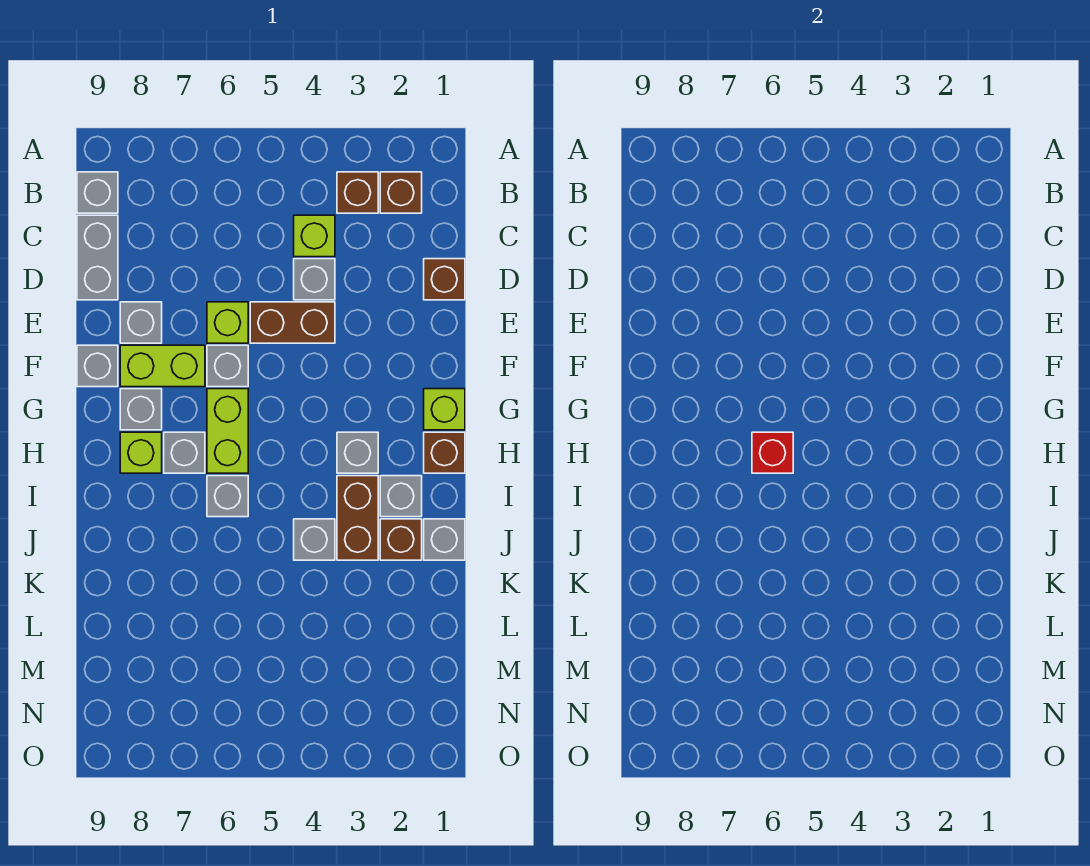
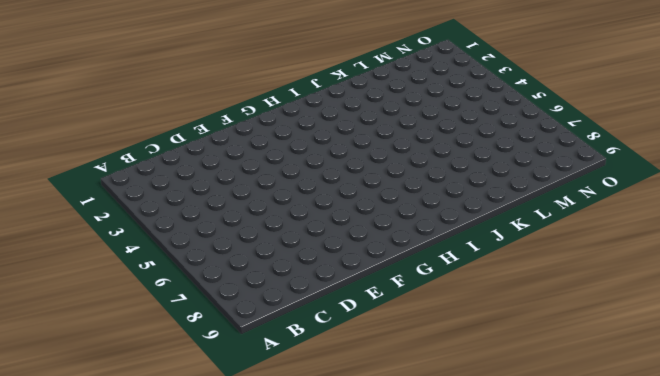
none -> brown brick B2 level 1
none -> brown brick B3 level 1
none -> grey brick B9 level 1

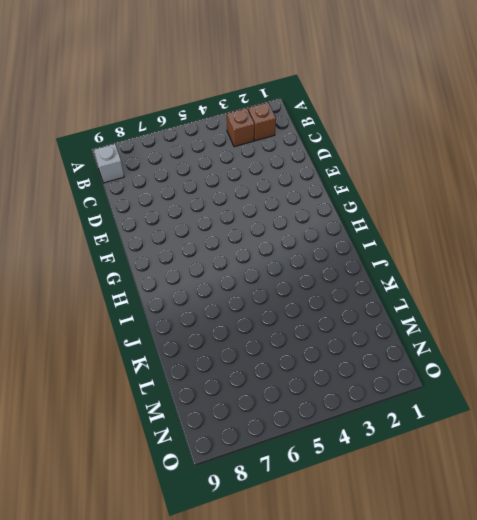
none -> lime brick C4 level 1
none -> grey brick C9:D9 level 1
none -> brown brick D1 level 1

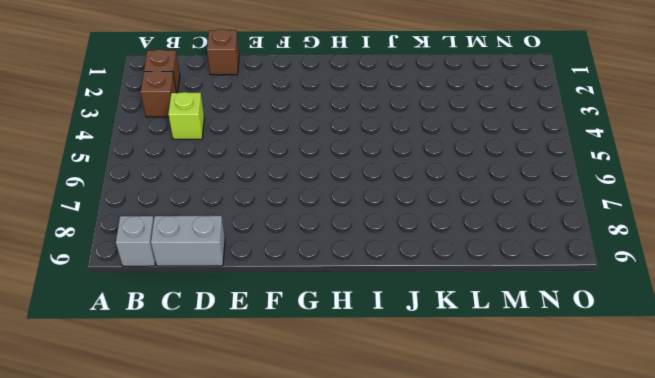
none -> grey brick D4 level 1
none -> brown brick E4:E5 level 1
none -> lime brick E6 level 1

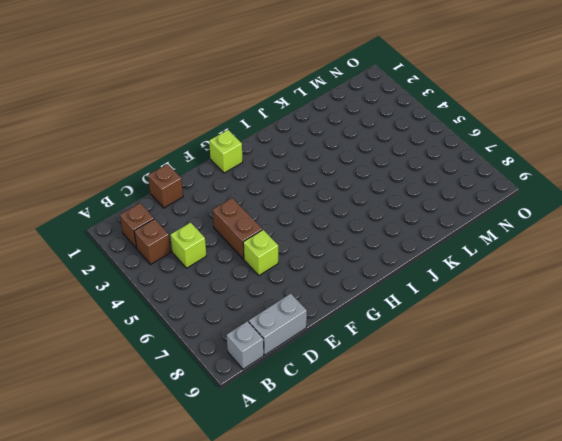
none -> grey brick D4 level 1
none -> grey brick E8 level 1
none -> grey brick F6 level 1

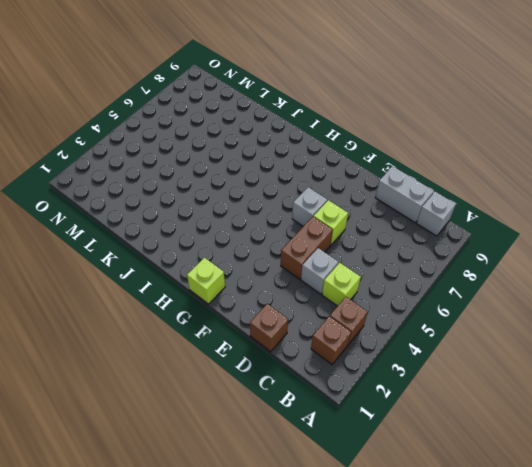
none -> grey brick E8 level 1
none -> lime brick F7:F8 level 1
none -> grey brick F9 level 1

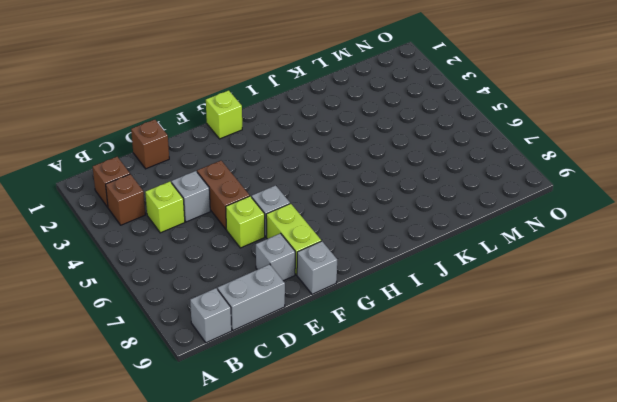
none -> lime brick G6:H6 level 1
none -> grey brick G8 level 1
none -> brown brick H1 level 1

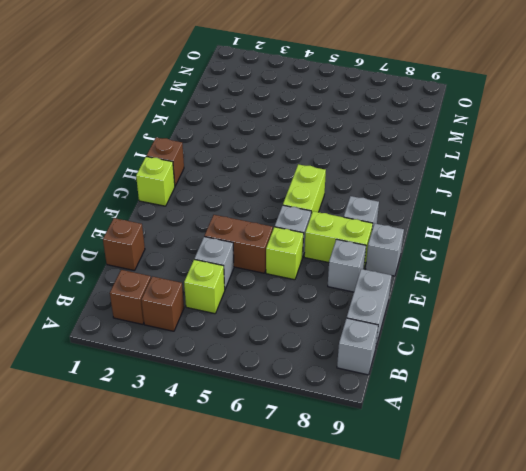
none -> grey brick H3 level 1
none -> grey brick H7 level 1
none -> lime brick H8 level 1

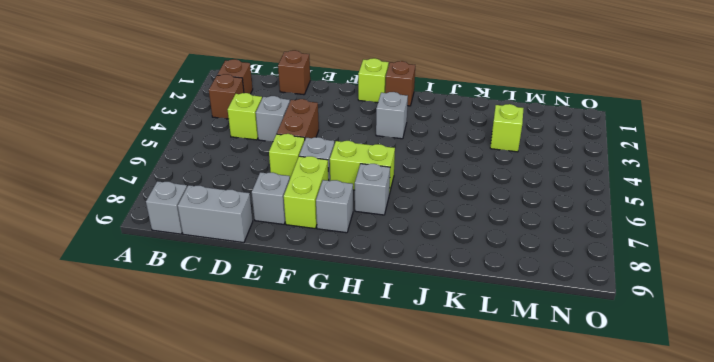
lime brick L3 level 1 -> lime brick H8 level 1
none -> grey brick F9 level 1
none -> grey brick I2 level 1
none -> brown brick I3:J3 level 1

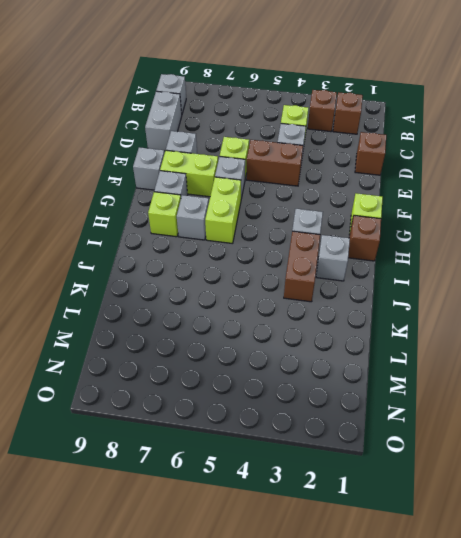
none -> grey brick I6 level 1
none -> grey brick J1 level 1
none -> brown brick J2 level 1

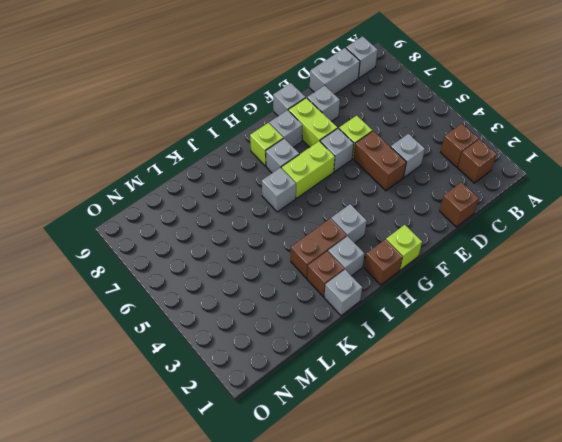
none -> lime brick C4 level 1
none -> grey brick J4 level 1
none -> red brick H6 level 2

